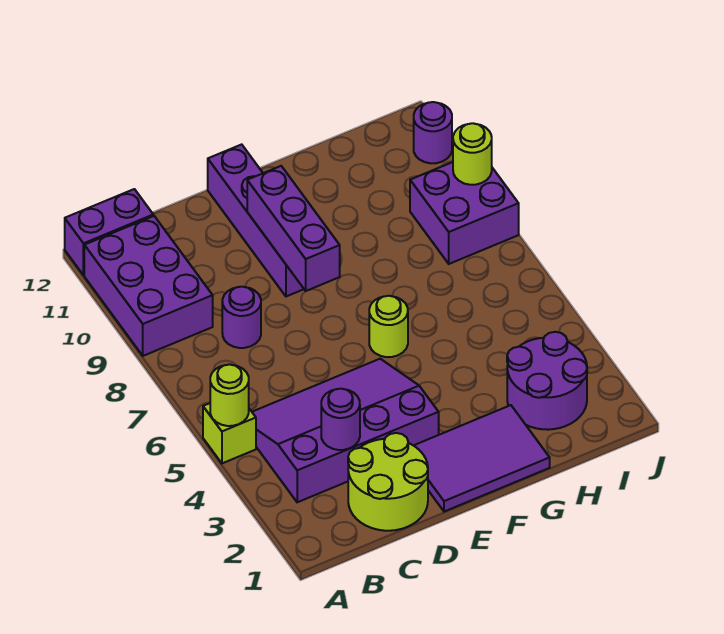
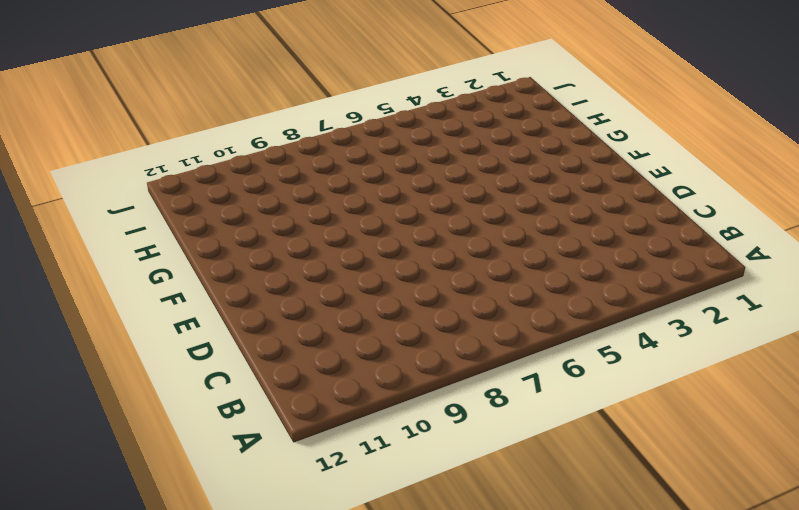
none -> lime brick A5 level 1
none -> purple brick A9:B11 level 1
none -> purple brick A12:B12 level 1

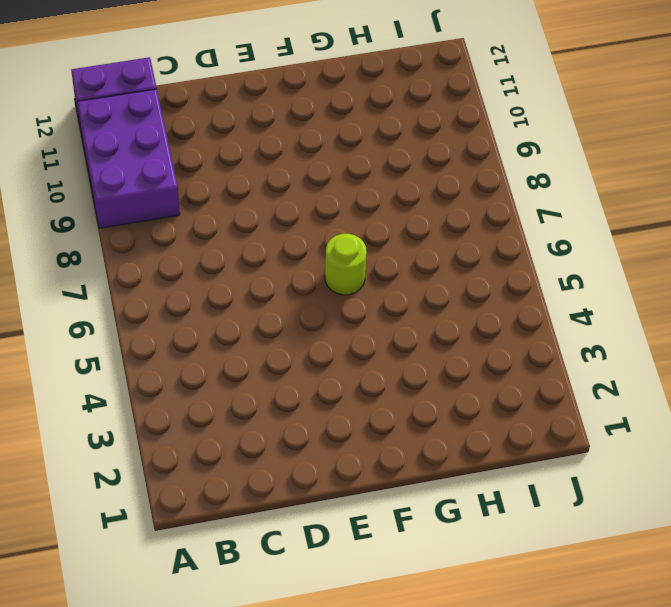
none -> lime brick A5 level 1
none -> purple slope B3:E5 level 1 top 3
none -> lime round brick C1:D2 level 1

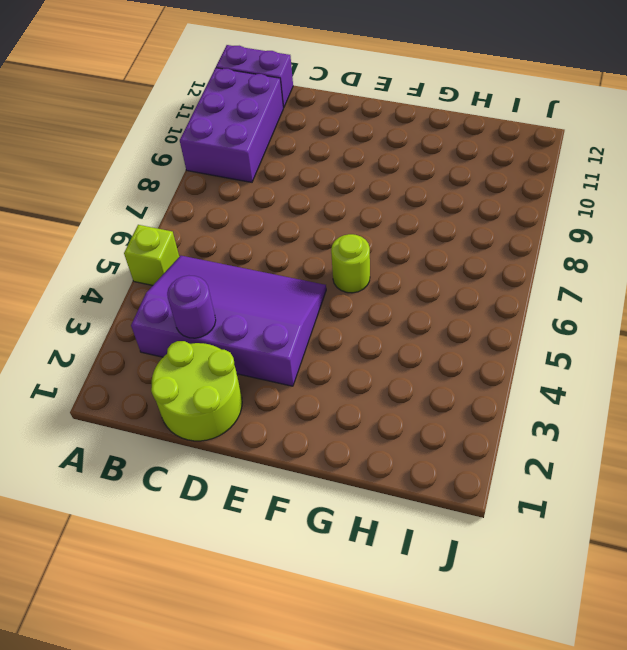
none -> purple round brick C8 level 1
none -> purple tile E1:G2 level 1
none -> purple brick E9:E12 level 1

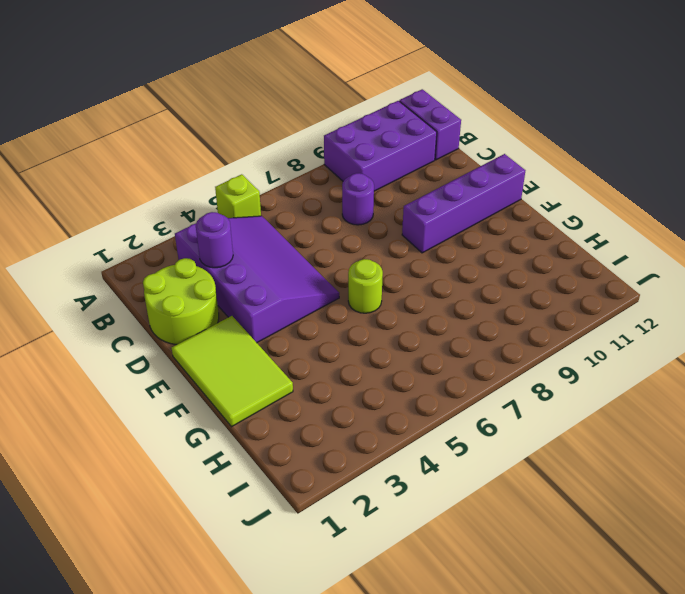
lime tile E1:G2 level 1 -> purple tile E1:G2 level 1
none -> purple round brick H2:I3 level 1
none -> purple brick I8:J9 level 1
none -> purple round brick J11 level 1

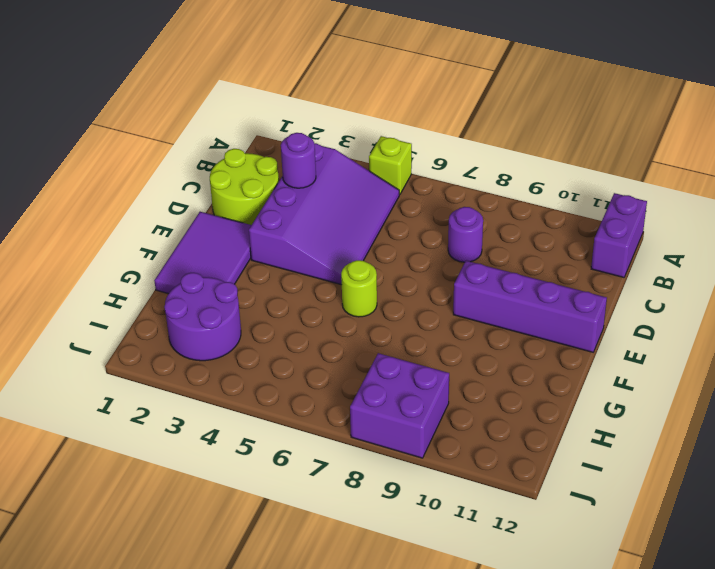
none -> purple brick A9:B11 level 1
none -> purple round brick J11 level 1
none -> lime round brick A5 level 2

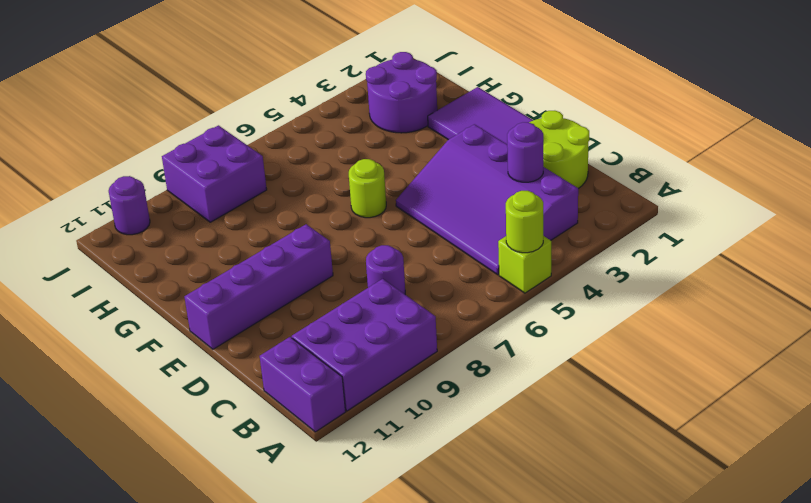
none -> purple brick E8:E10 level 2
none -> lime round brick J9 level 2

